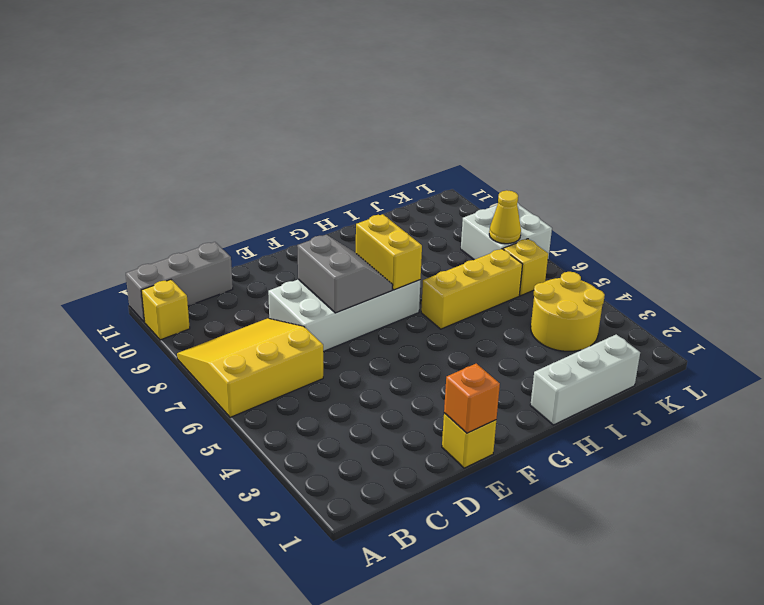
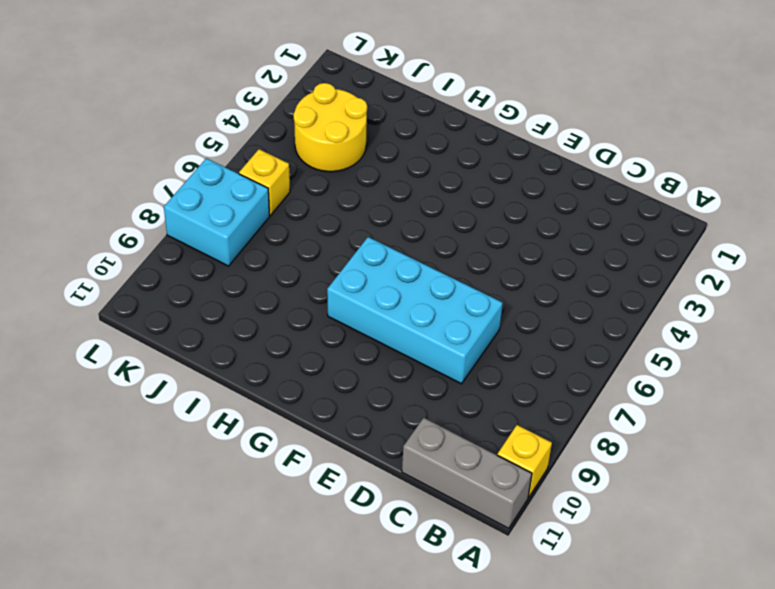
cyan brick D7:G8 level 1 -> white brick D7:G8 level 1
cyan brick K7:L8 level 1 -> white brick K7:L8 level 1
none -> yellow slope A6:C8 level 1 top 6
none -> yellow brick E1 level 1
none -> white brick H1:J1 level 1

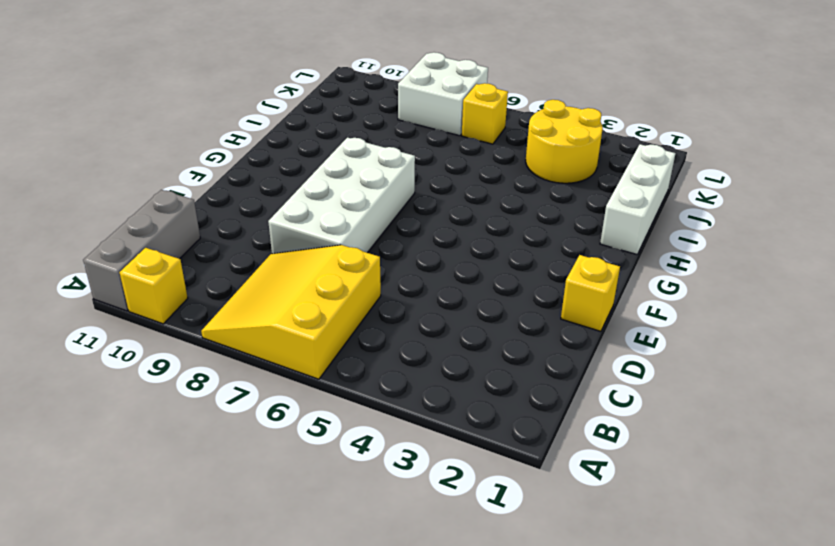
none -> yellow brick H6:J6 level 1
none -> orange brick E1 level 2
none -> grey slope E7:F8 level 2 top E

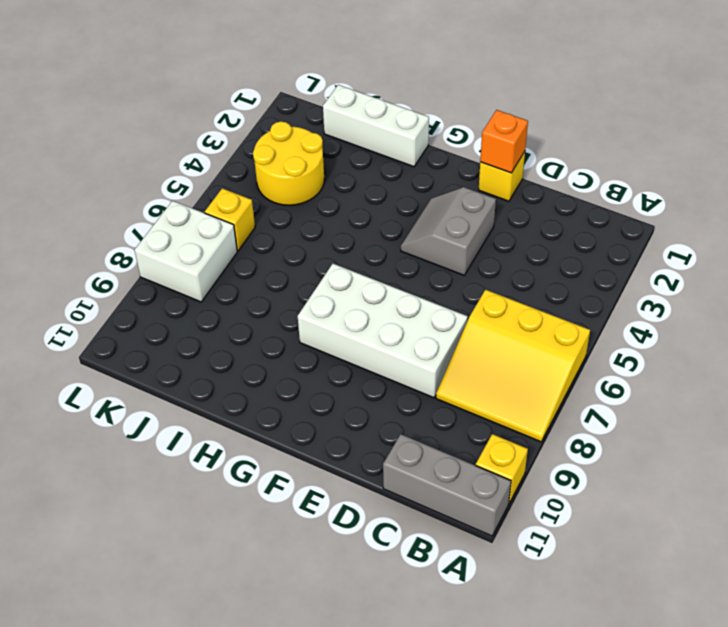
grey slope E3:F4 level 1 top E -> grey slope E7:F8 level 2 top E
none -> yellow brick H6:J6 level 1
none -> yellow brick G7:G8 level 2
none -> yellow cone K7 level 2

